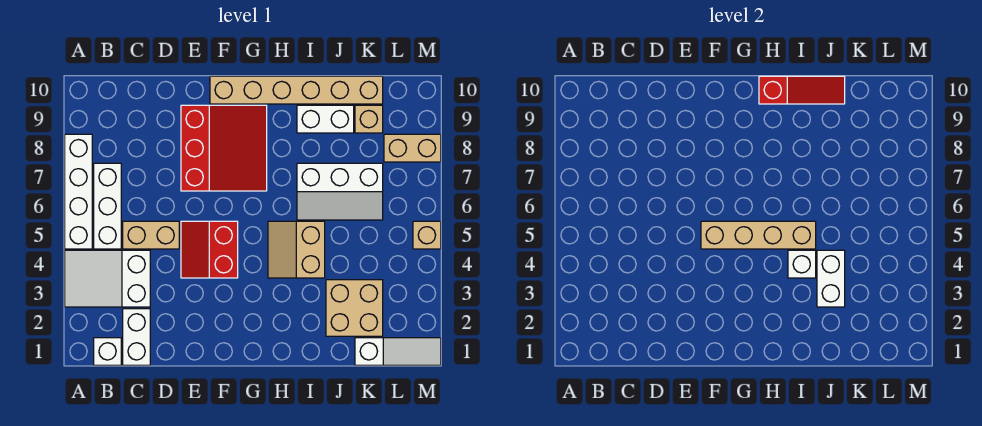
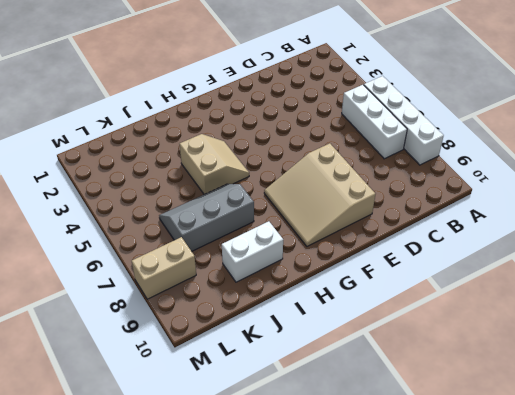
tan slope E7:G9 level 1 top E -> red slope E7:G9 level 1 top E
grey slope I6:K7 level 1 top 7 -> white slope I6:K7 level 1 top 7
none -> white slope A3:C4 level 1 top C
none -> white brick B1 level 1
none -> white brick C1:C2 level 1

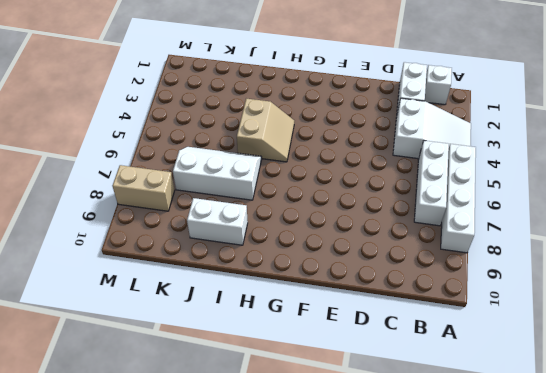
none -> tan brick C5:D5 level 1
none -> red slope E4:F5 level 1 top F
none -> red slope E7:G9 level 1 top E

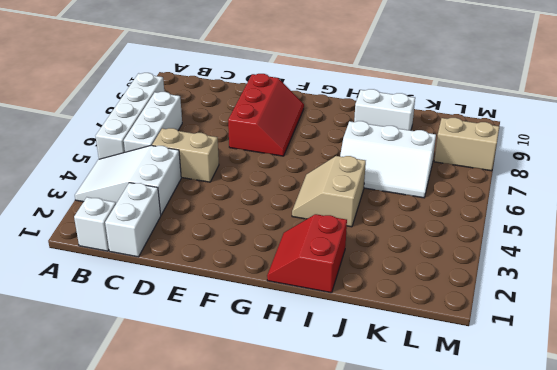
red slope E7:F9 level 1 top E -> red slope E7:G9 level 1 top E
red slope H1:I2 level 1 top I -> red slope E4:F5 level 1 top F
none -> tan brick F10:K10 level 1
none -> tan brick J2:K3 level 1
none -> white slope K1:M1 level 1 top K

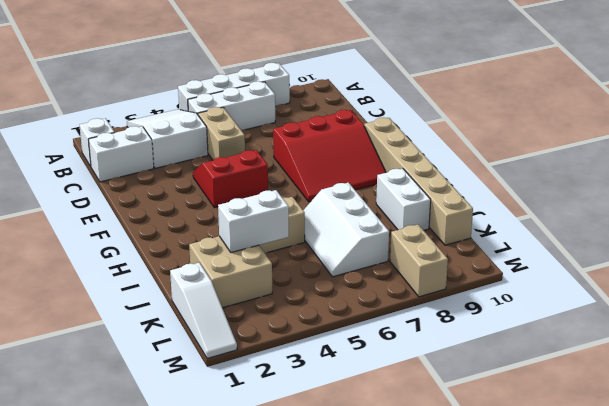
none -> tan brick K9 level 1
none -> tan brick M5 level 1
none -> tan brick F5:I5 level 2

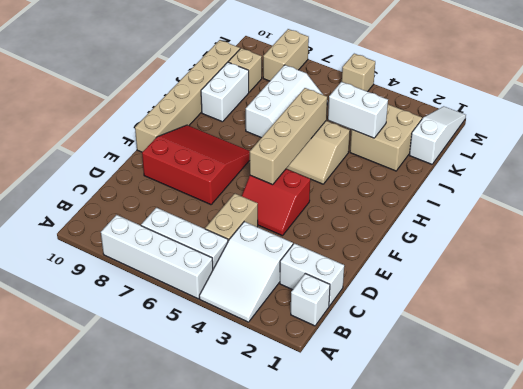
none -> red slope H10:J10 level 2 top H
none -> white brick I4 level 2

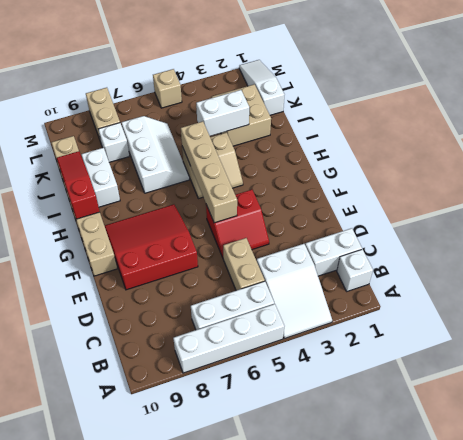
white brick K8 level 1 -> white brick I4 level 2
none -> tan brick K9 level 1

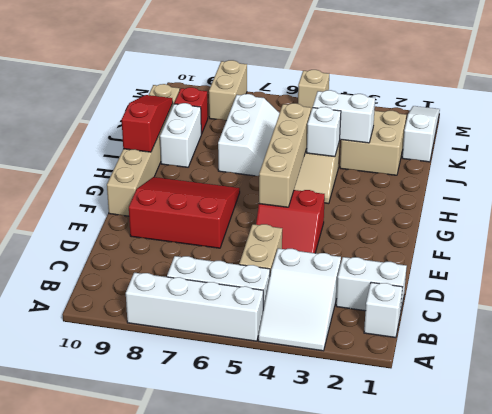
red brick K9 level 1 -> tan brick K9 level 1

